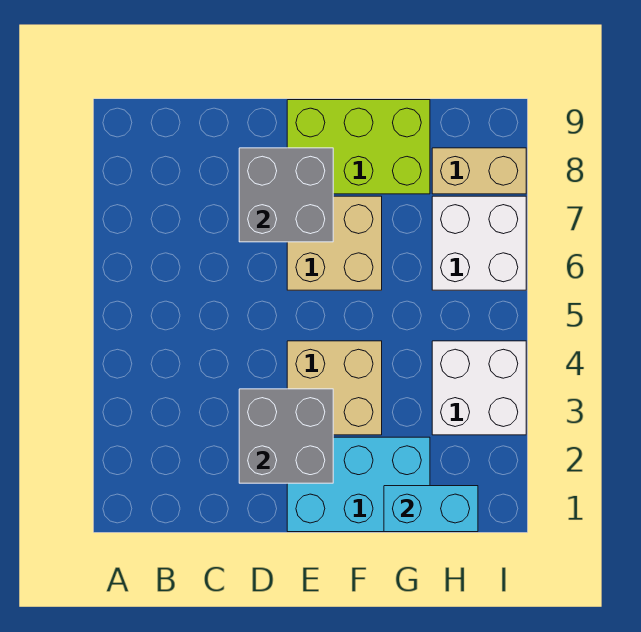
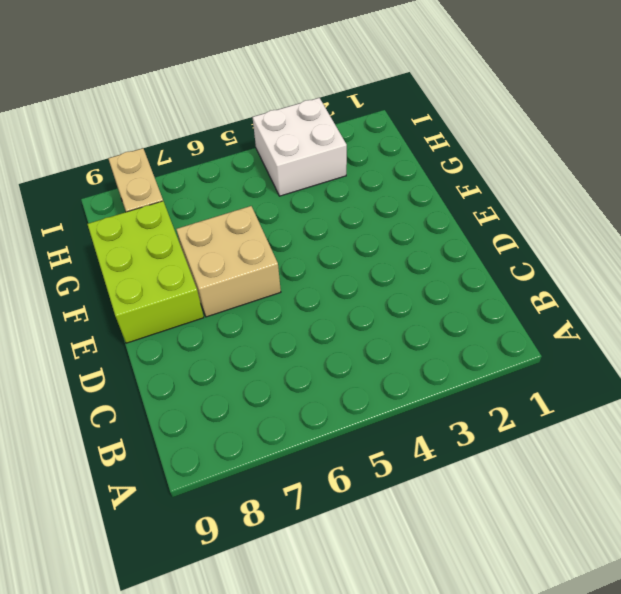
none -> cyan brick E1:G2 level 1
none -> tan brick E3:F4 level 1

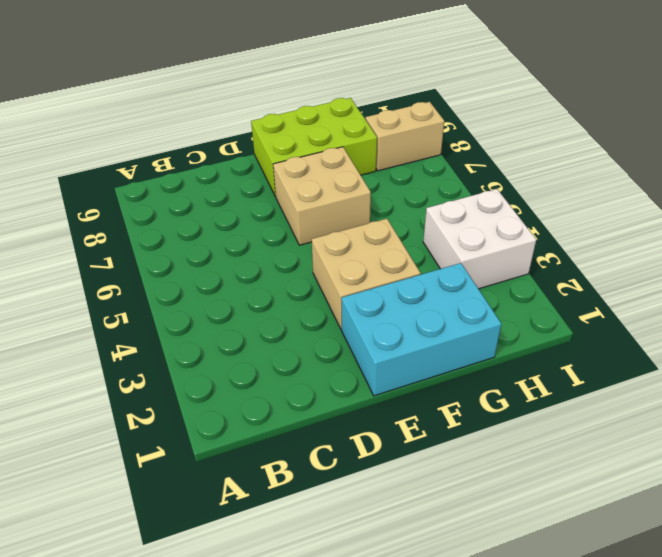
none -> white brick H6:I7 level 1
none -> grey brick D2:E3 level 2

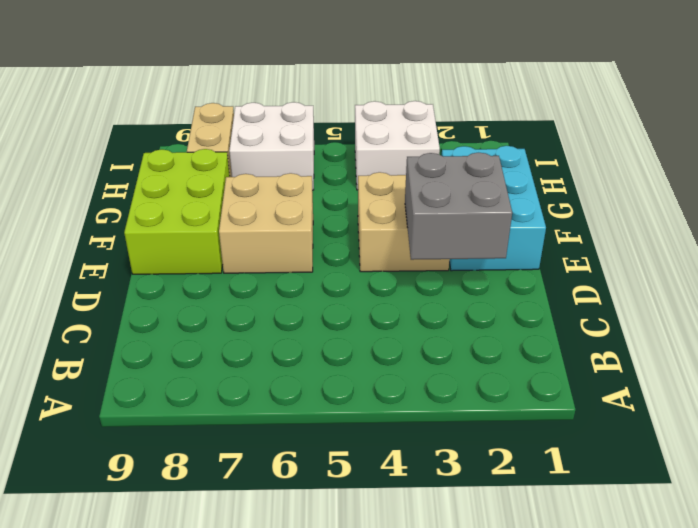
none -> grey brick D7:E8 level 2
none -> cyan brick G1:H1 level 2

